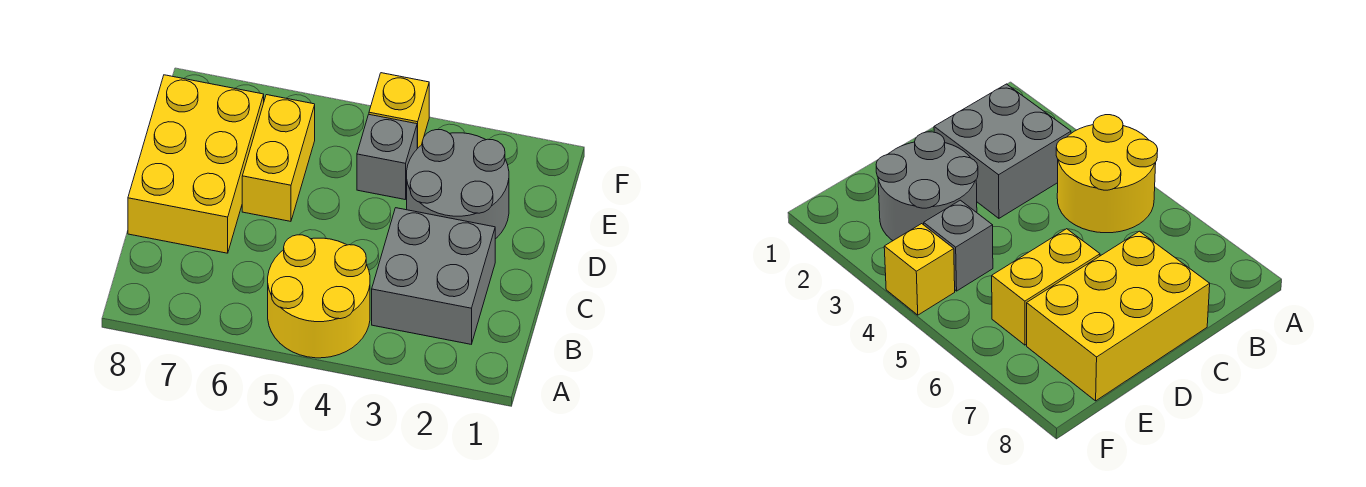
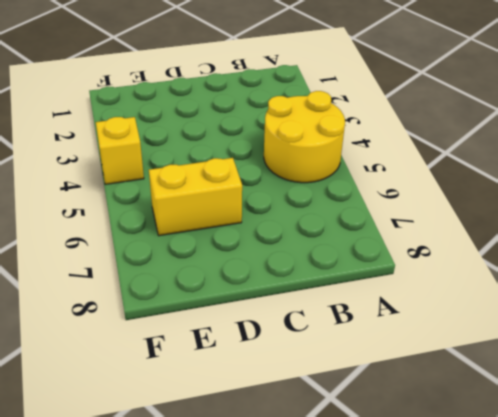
none -> grey brick B2:C3 level 1
none -> yellow brick C7:E8 level 1

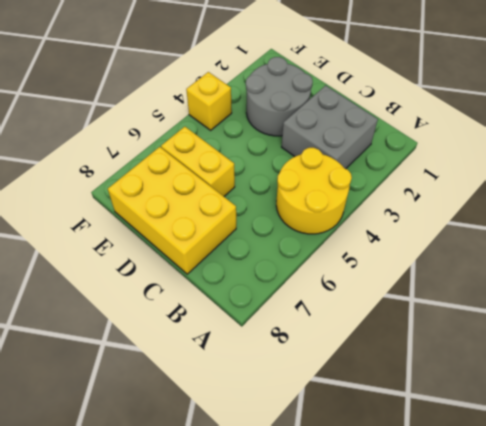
none -> grey brick E4 level 1

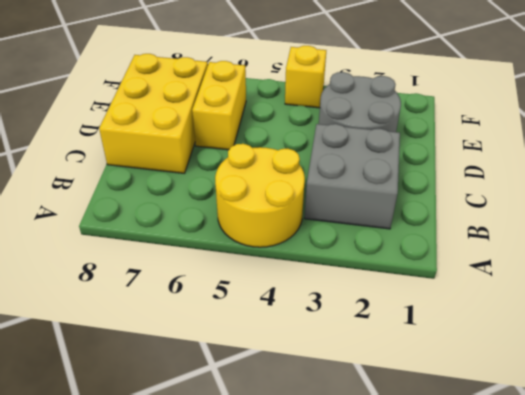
none -> grey brick E4 level 1

